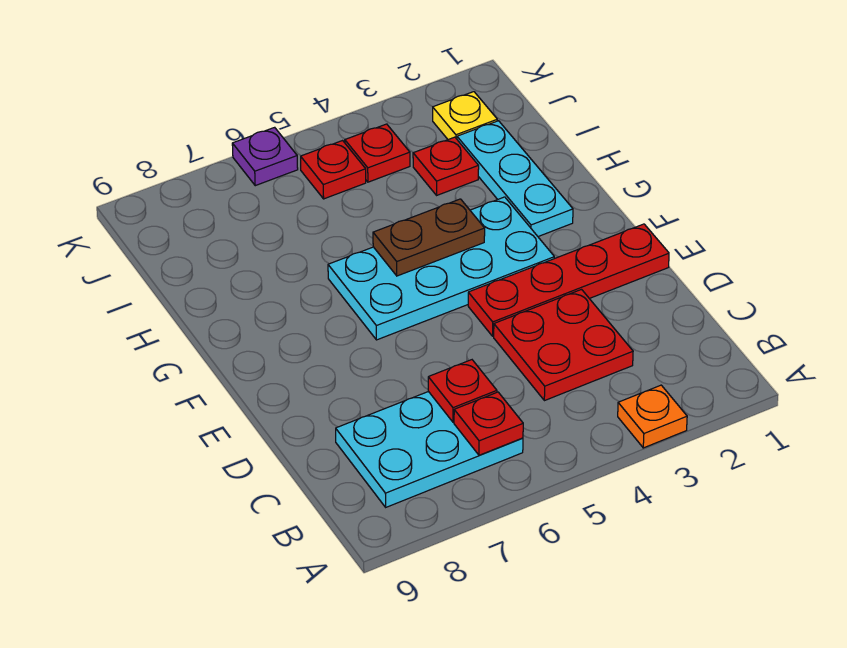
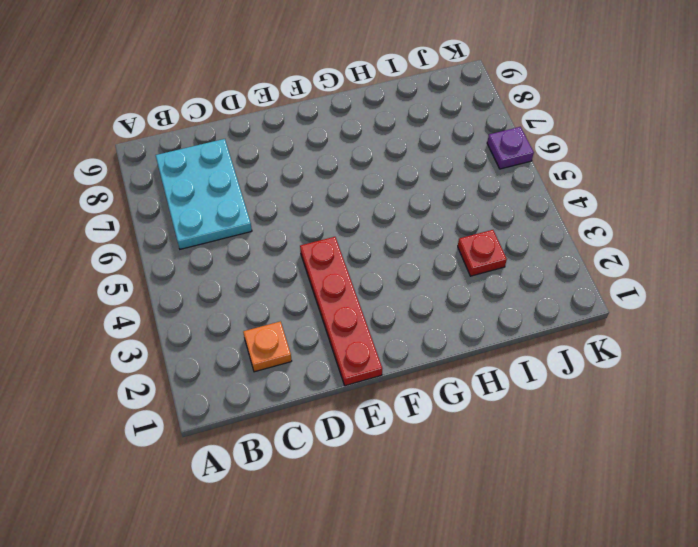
orange plate C2 level 1 -> orange plate A3 level 1
none -> red plate C3:D4 level 1
none -> cyan plate F3:G6 level 1
none -> cyan plate G2:I2 level 1

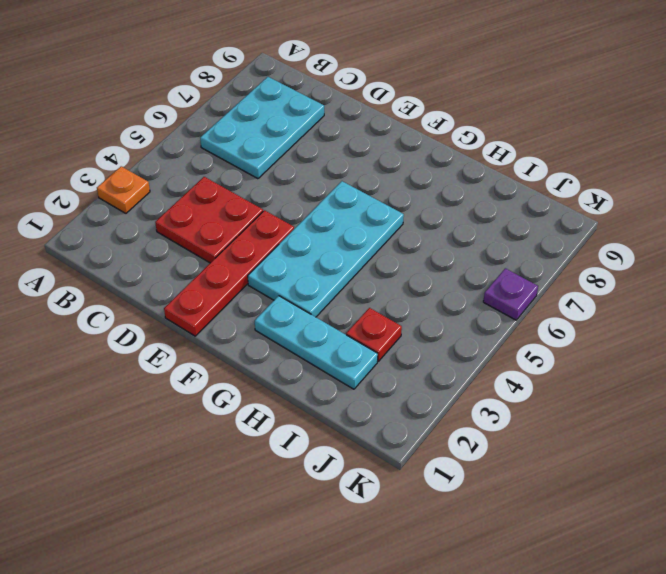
none -> yellow plate J2 level 1
none -> red plate J4 level 1
none -> red plate J5 level 1

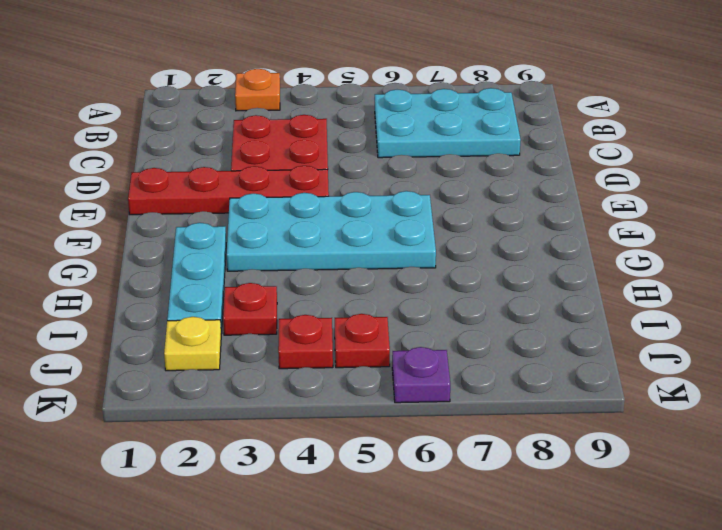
none -> red plate B6 level 2
none -> red plate C6 level 2
none -> brown plate G4:G5 level 2

